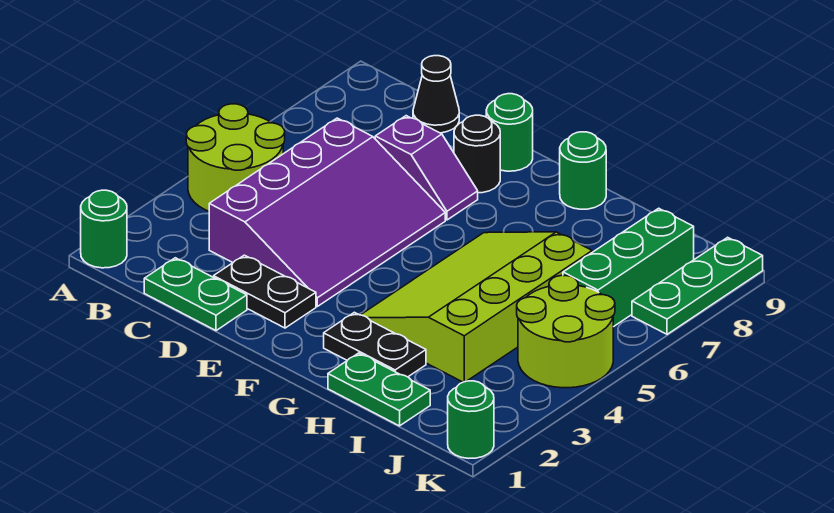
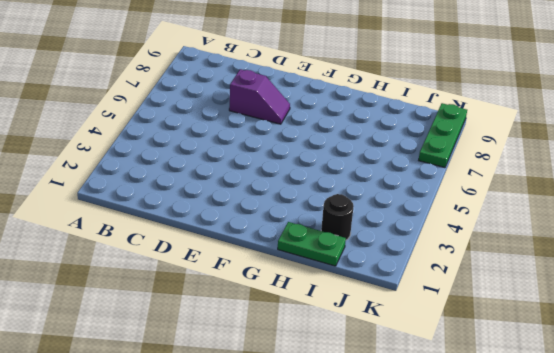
black round brick I2 level 1 -> black round brick E8 level 1
none -> green round brick A1 level 1
none -> lime round brick A4:B5 level 1
none -> green plate C1:D1 level 1

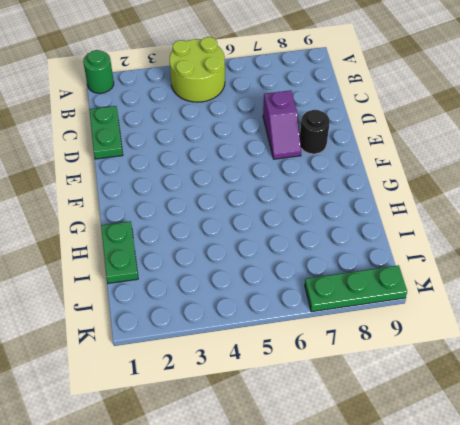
none -> purple slope C3:E6 level 1 top C
none -> black cone C9 level 1
none -> black plate D2:E2 level 1

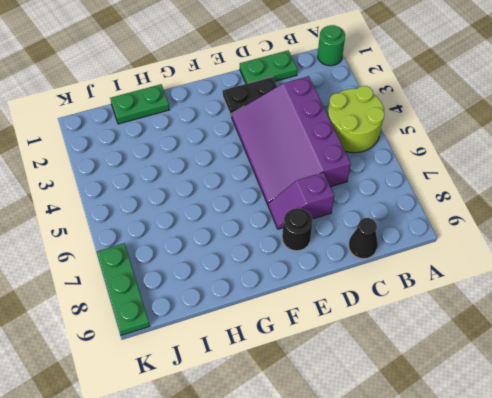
none -> green round brick E9 level 1
none -> black plate G2:H2 level 1
none -> lime slope G3:I6 level 1 top I

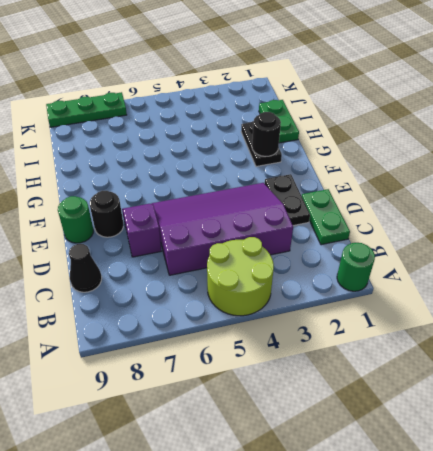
black round brick G2 level 2 -> none
none -> lime slope G3:I6 level 1 top I
none -> green round brick G9 level 1
none -> lime round brick J4:K5 level 1

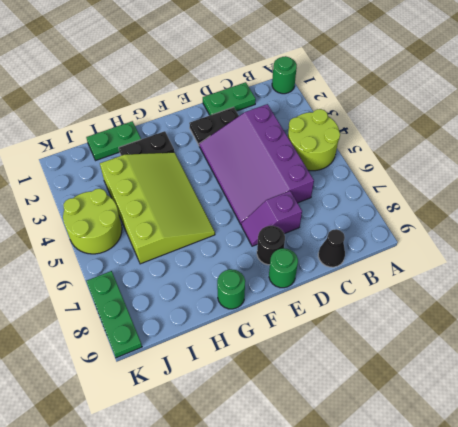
none -> green brick J6:J8 level 1
none -> green round brick K1 level 1

